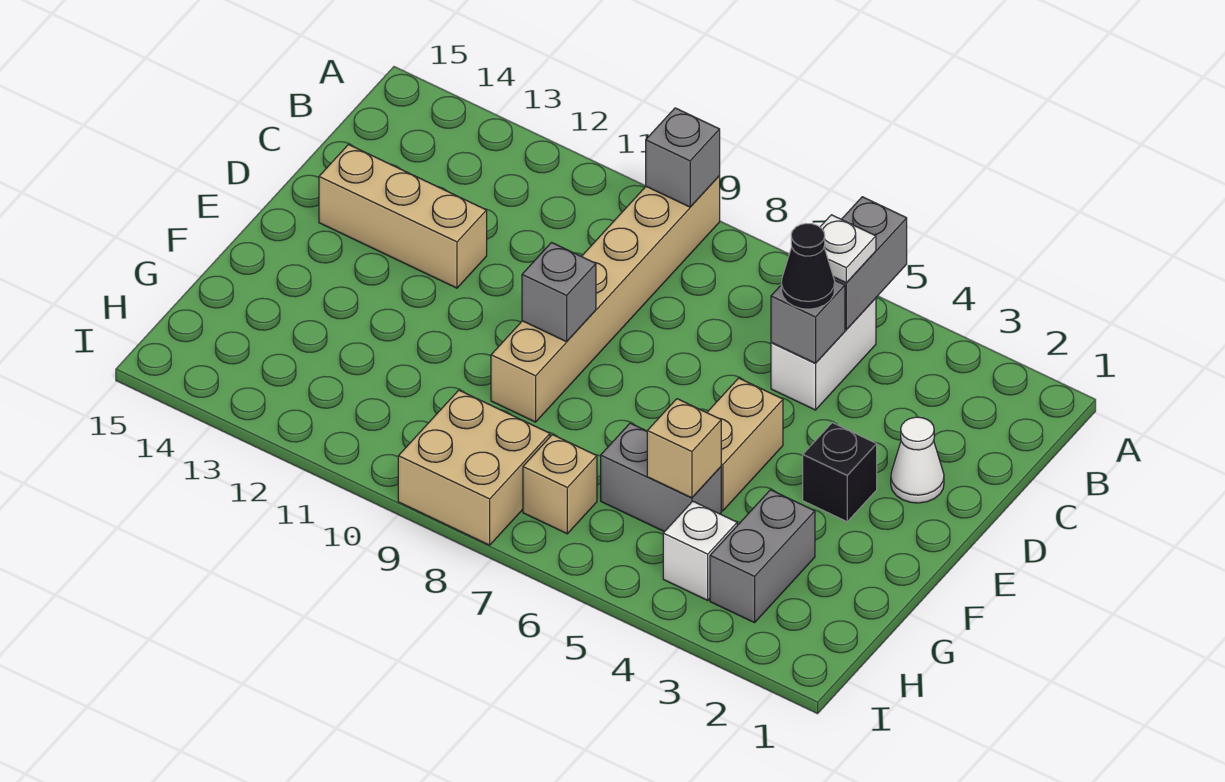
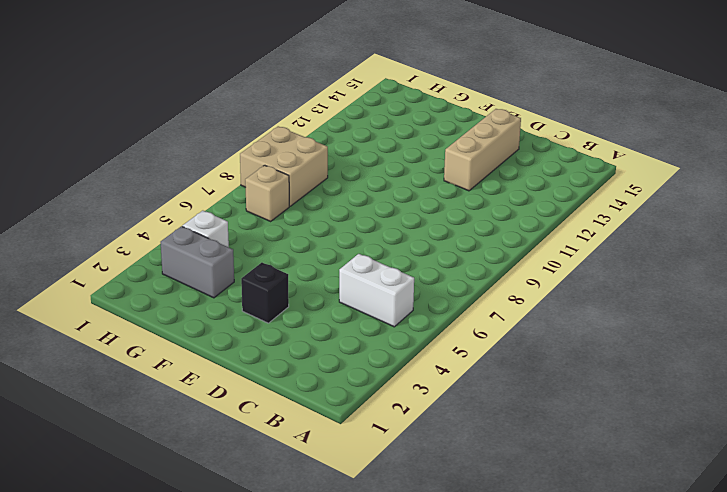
none -> tan brick A9:F9 level 1
none -> white cone D2 level 1
none -> tan brick E5:F5 level 1

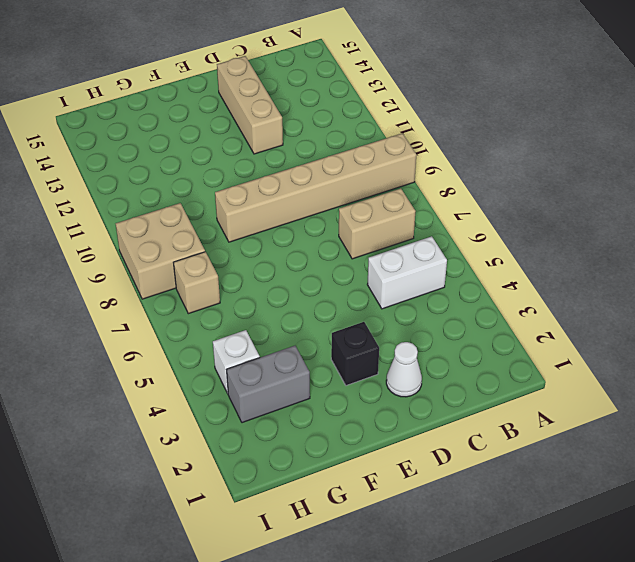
tan brick B7:C7 level 1 -> tan brick E5:F5 level 1
none -> grey brick G5:G6 level 1
none -> grey brick A5:B5 level 2
none -> grey brick A9 level 2

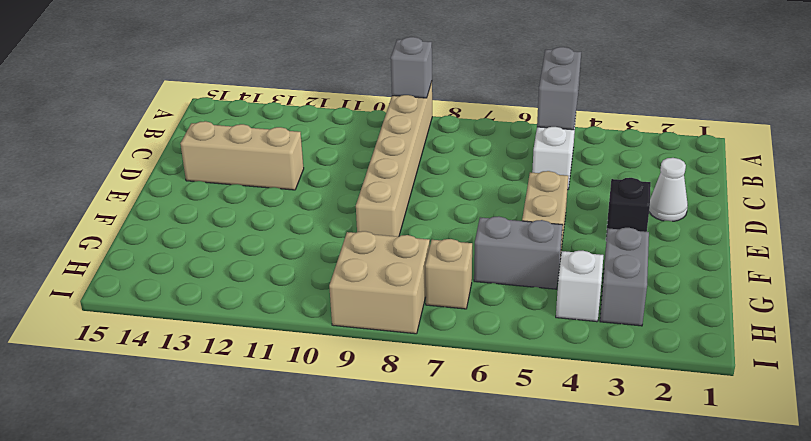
none -> grey brick C5 level 2
none -> grey brick E9 level 2
none -> tan brick G5 level 2

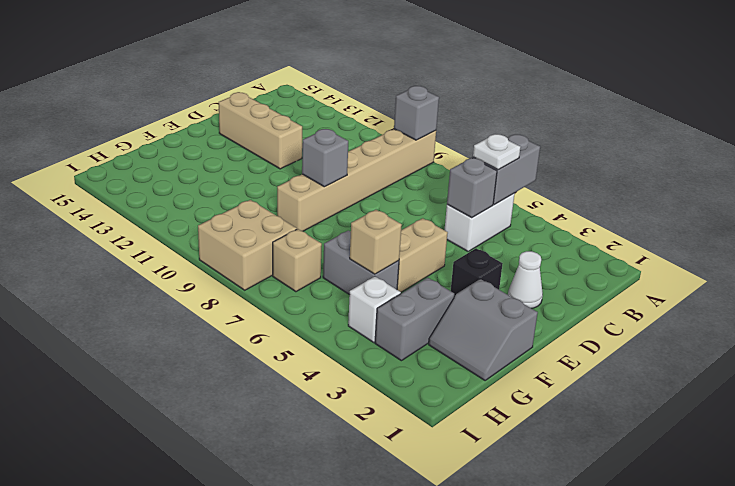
grey slope F1:G2 level 1 top F -> none
none -> black cone C5 level 3

